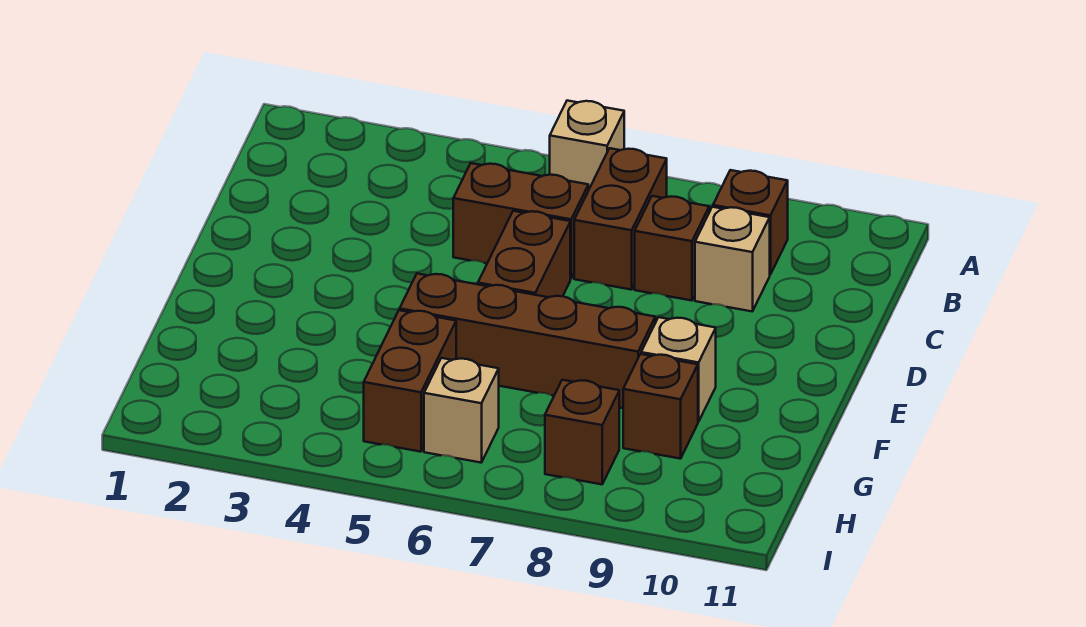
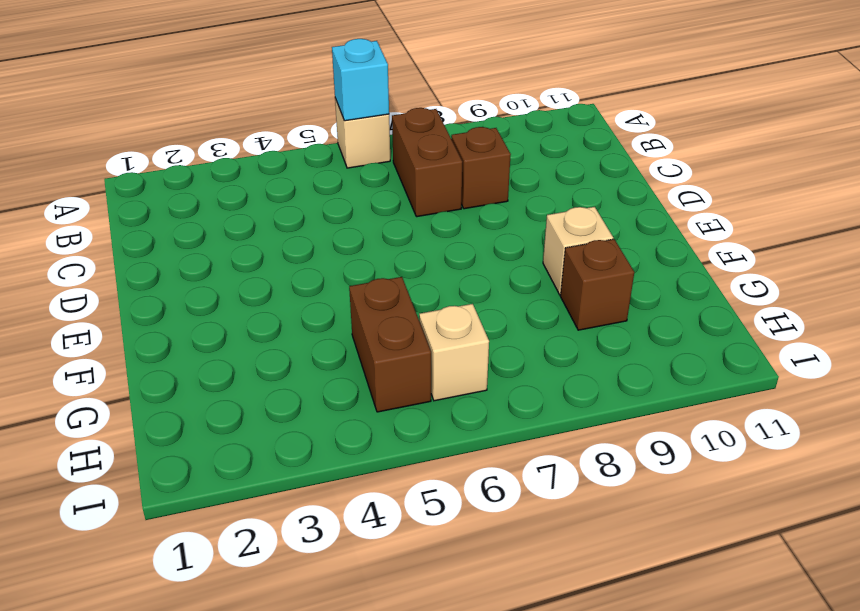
cyan brick A6 level 2 -> none
none -> brown brick B9 level 1
none -> brown brick C5:C6 level 1
none -> tan brick C9 level 1

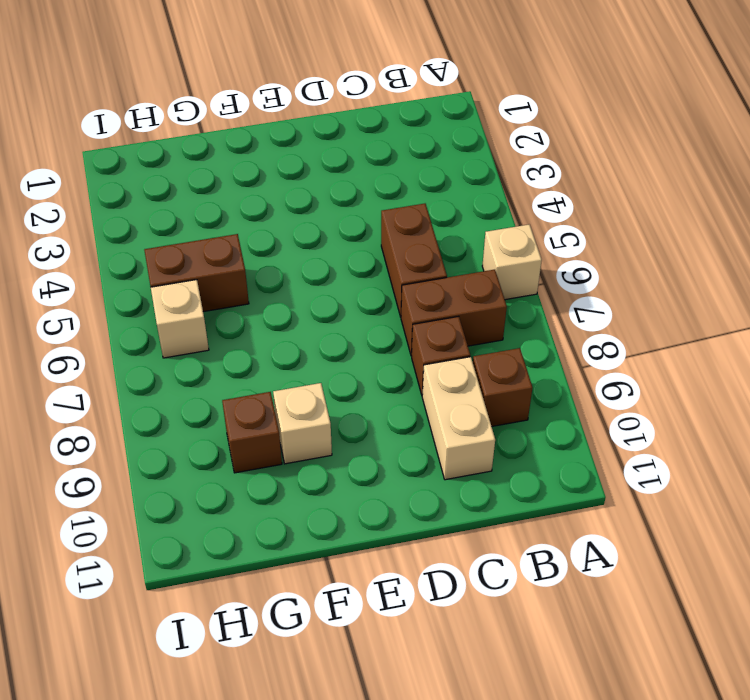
tan brick C9:C10 level 1 -> tan brick C9 level 1
none -> brown brick D6:E6 level 1
none -> brown brick F5:F8 level 1
none -> brown brick H8 level 1

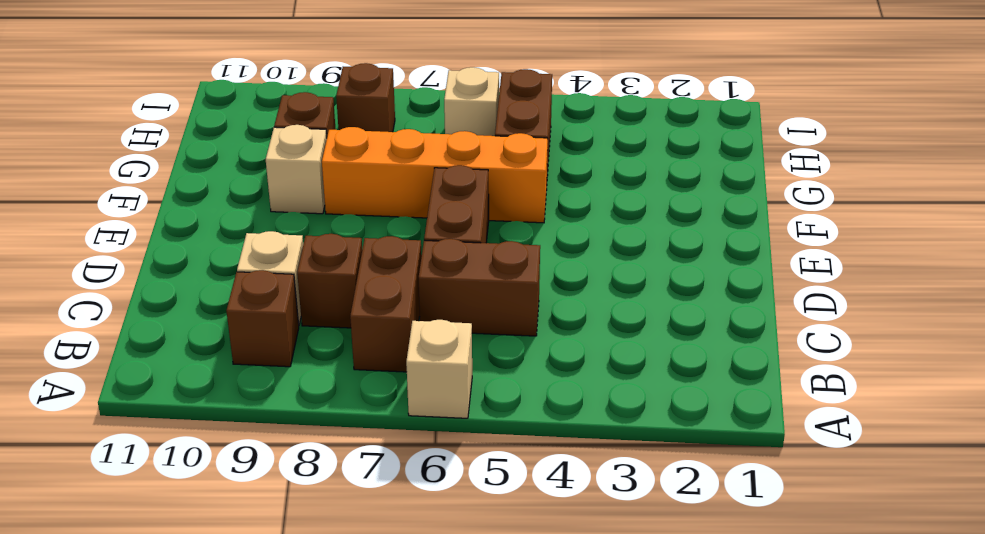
orange brick F5:F8 level 1 -> brown brick F5:F8 level 1

